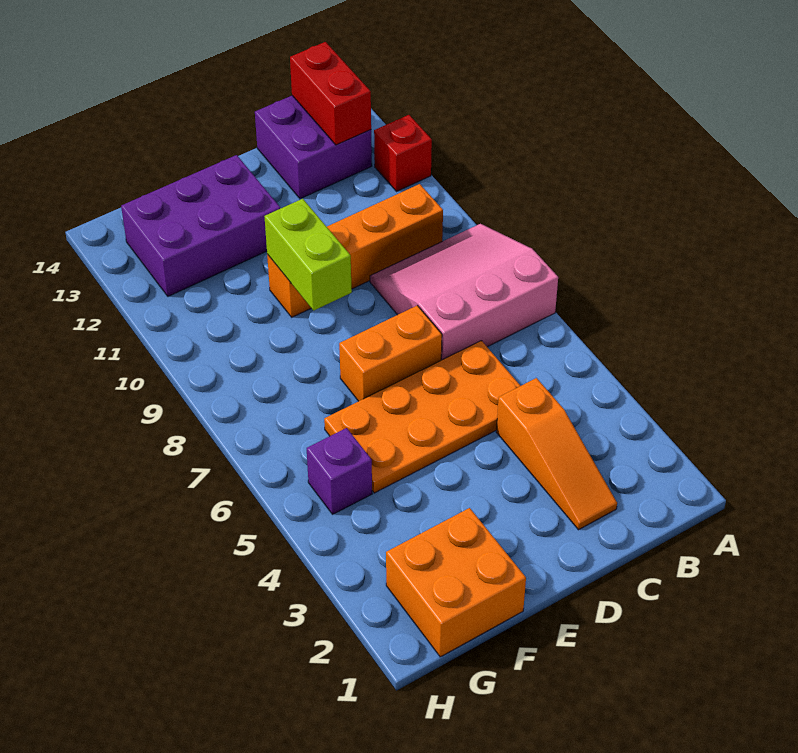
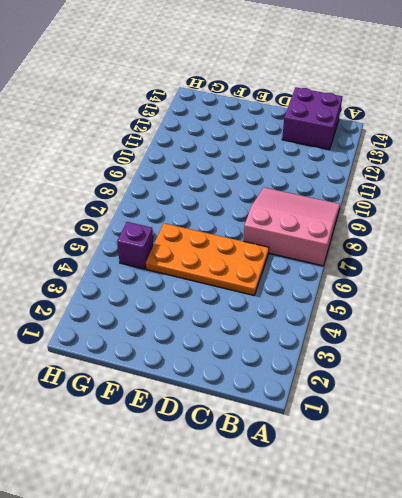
none -> red brick A12 level 1
none -> orange brick B10:E10 level 1
none -> orange slope C2:C4 level 1 top 4

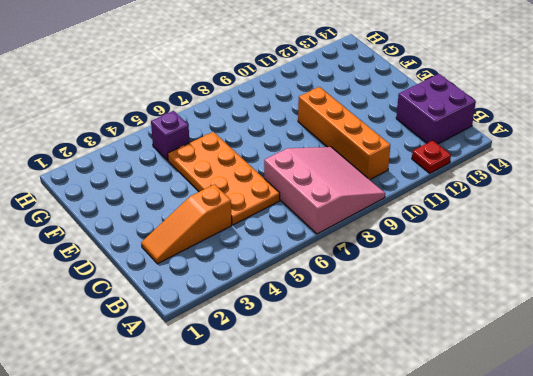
red plate A12 level 1 -> red brick A12 level 1
none -> orange brick D7:E7 level 1
none -> purple brick E12:G13 level 1
none -> orange brick F1:G2 level 1

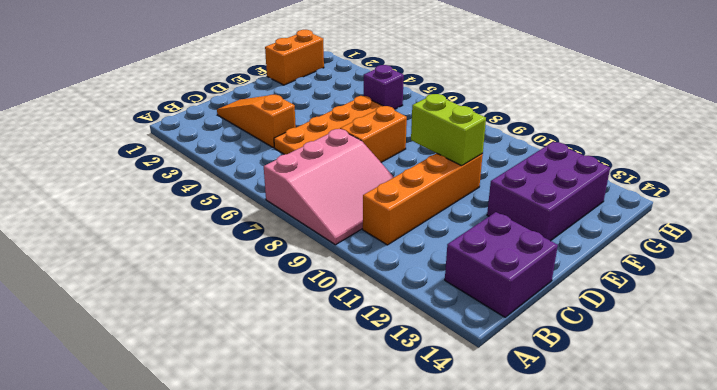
orange brick F1:G1 level 1 -> orange brick F1:G2 level 1
none -> red brick A12 level 1
none -> red brick B13:B14 level 2

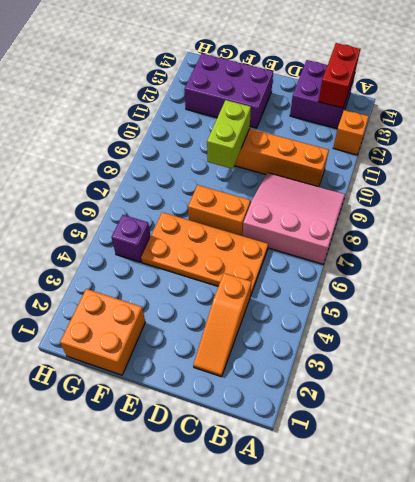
orange brick A12 level 1 -> red brick A12 level 1

